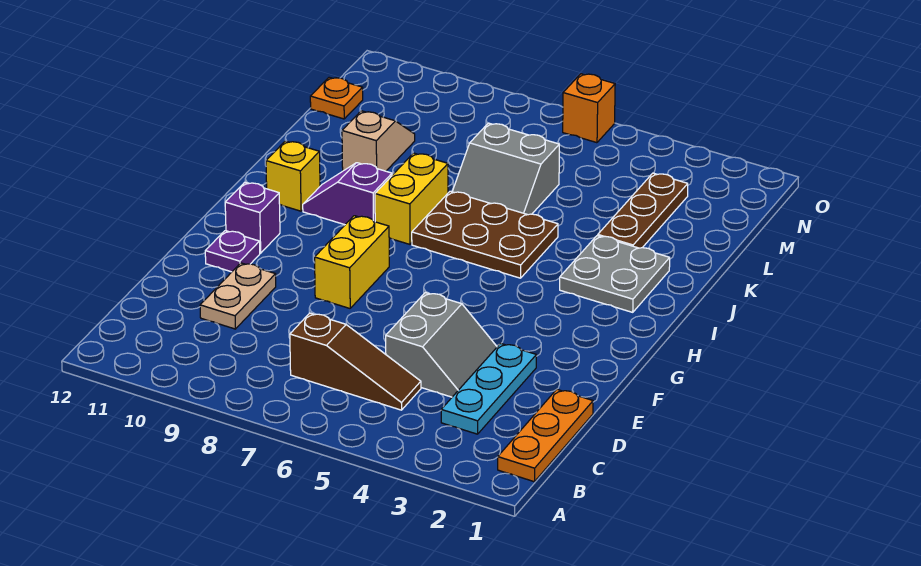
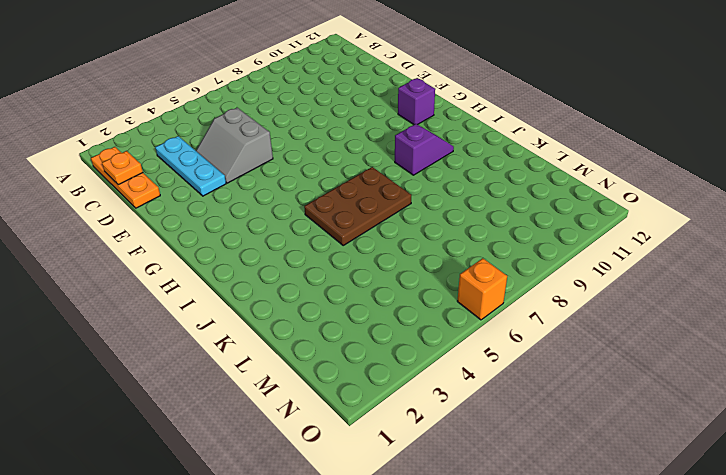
orange plate C1 level 2 -> orange plate M12 level 1
none -> brown slope C5:C7 level 1 top 7
none -> tan plate D10:E10 level 1
none -> yellow brick F8:G8 level 1

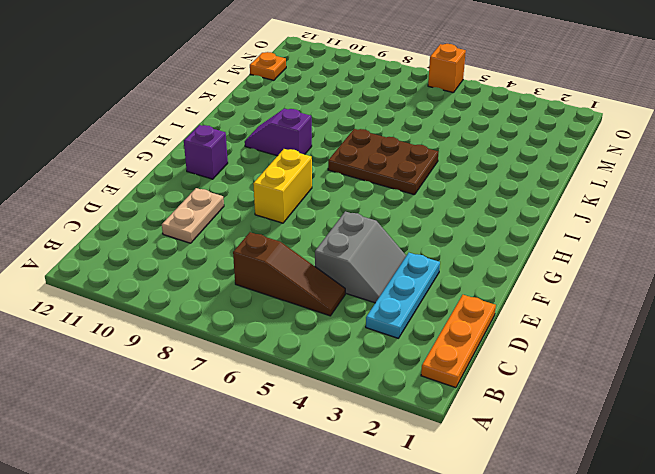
none -> purple plate F11 level 1
none -> grey plate I2:J3 level 1
none -> yellow brick I8:J8 level 1

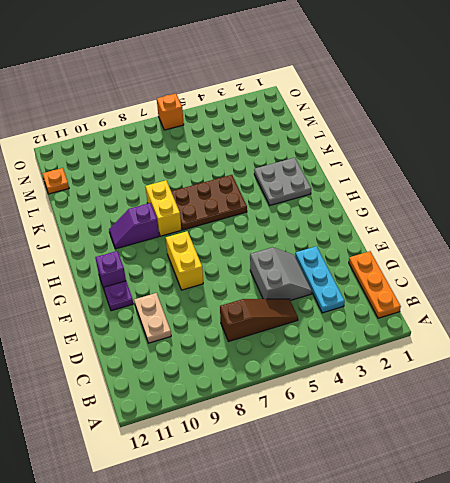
none -> yellow brick I11 level 1
none -> brown plate K3:M3 level 1
none -> grey slope K6:L7 level 1 top L

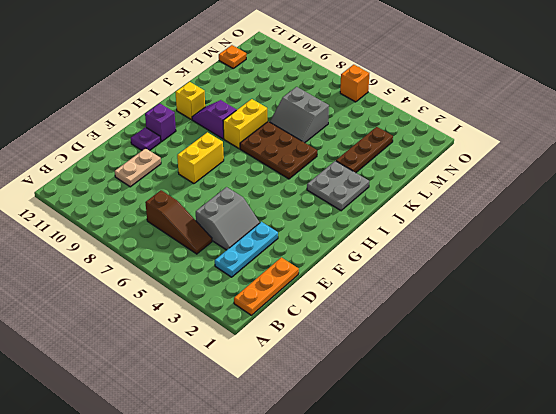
none -> tan slope K10:L10 level 1 top K

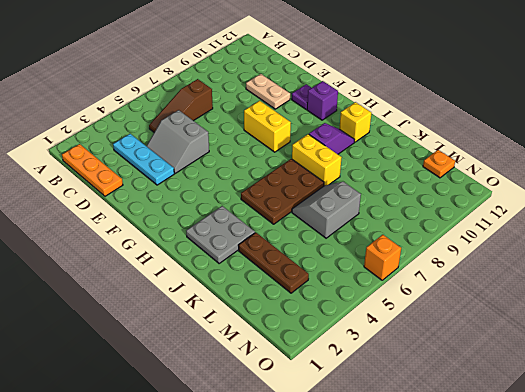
none -> tan slope K10:L10 level 1 top K

